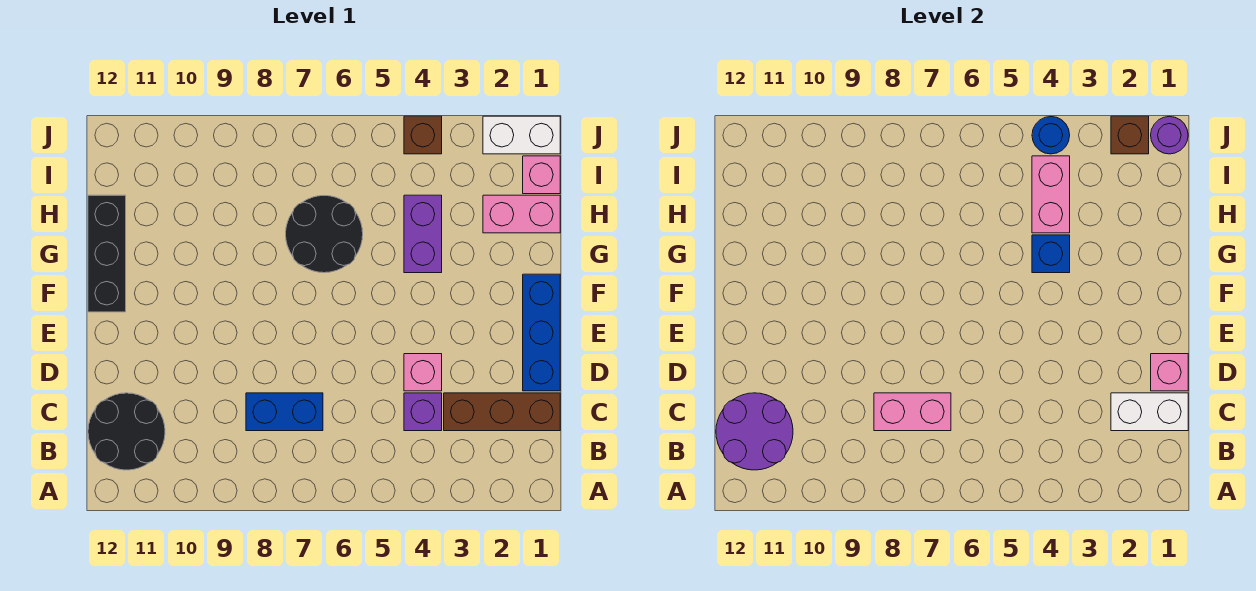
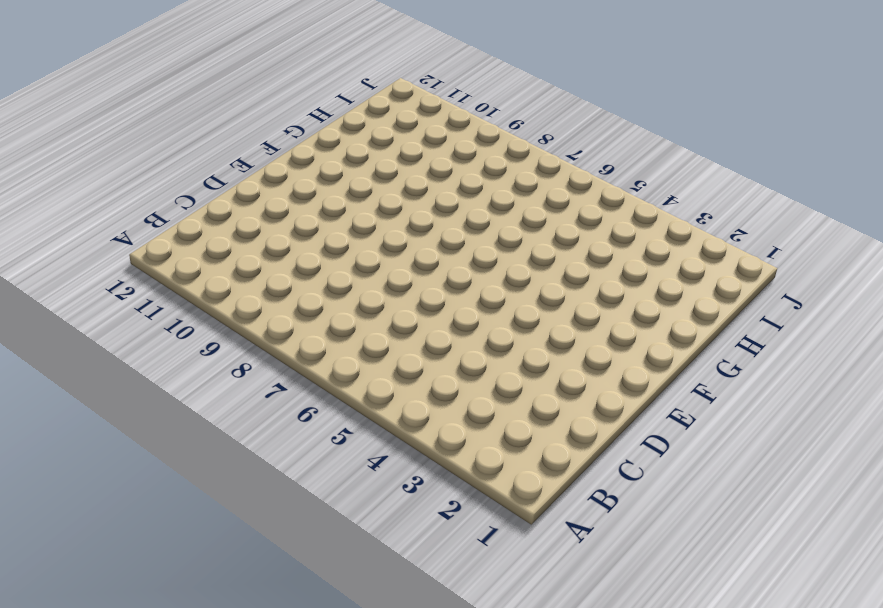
none -> black round brick B11:C12 level 1
none -> brown brick C1:C3 level 1
none -> purple brick C4 level 1

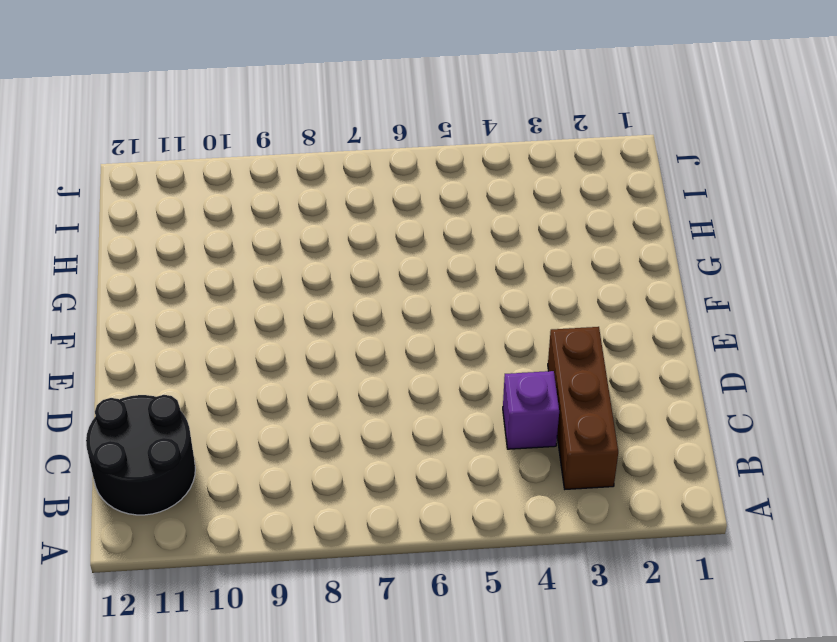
brown brick B3:D3 level 1 -> brown brick C1:C3 level 1
none -> blue brick C7:C8 level 1
none -> blue brick D1:F1 level 1
none -> pink brick D4 level 1

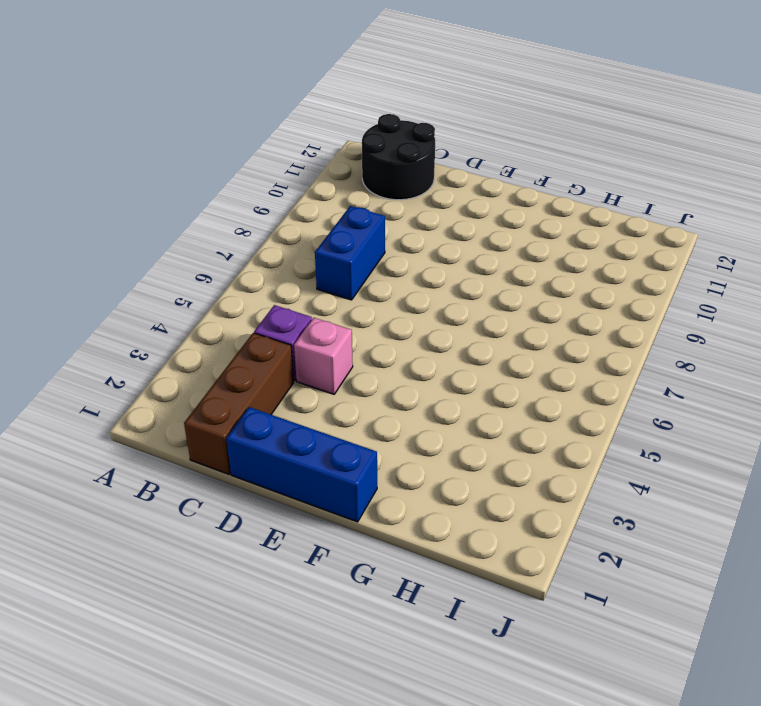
none -> black brick F12:H12 level 1
none -> purple brick G4:H4 level 1
none -> black round brick G6:H7 level 1

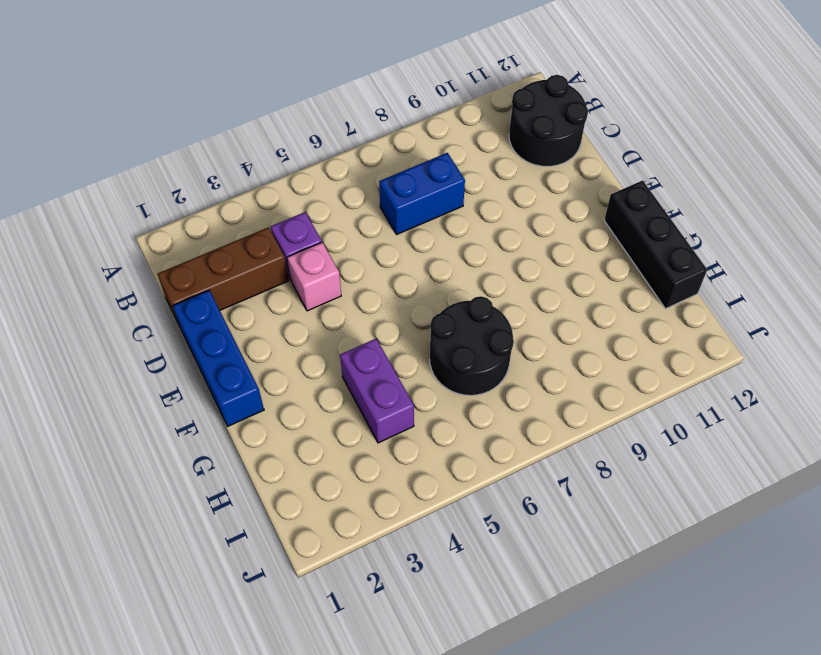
none -> pink brick H1:H2 level 1
none -> pink brick I1 level 1
none -> white brick J1:J2 level 1

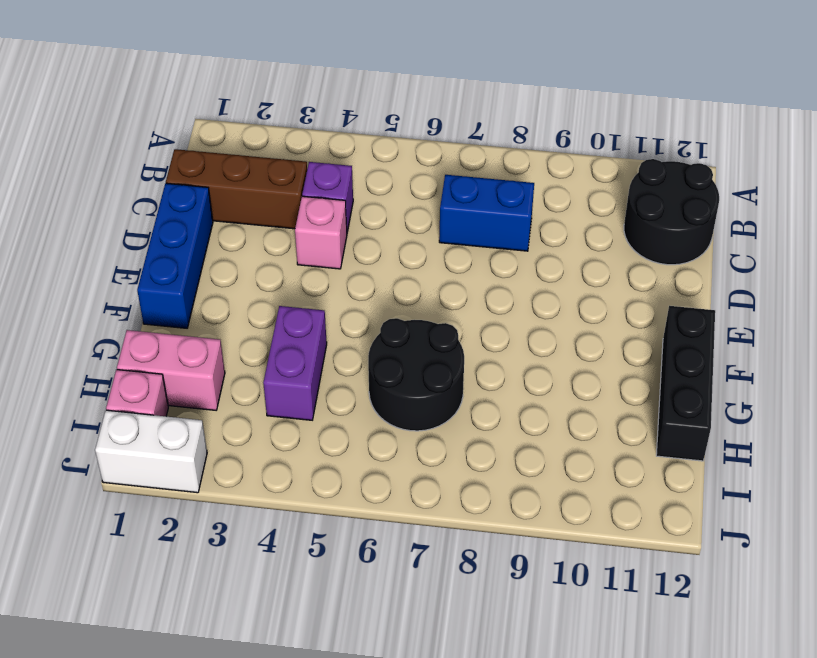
none -> brown brick J4 level 1
none -> purple round brick B11:C12 level 2
none -> white brick C1:C2 level 2

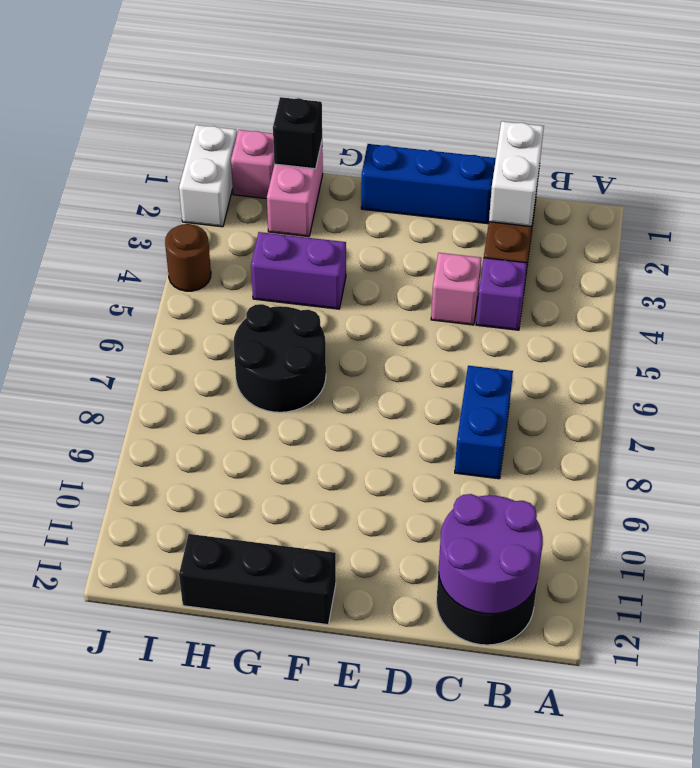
black brick H1 level 2 -> none
brown round brick J4 level 1 -> brown brick J4 level 1
none -> pink brick C7:C8 level 2
none -> pink brick D1 level 2
none -> blue brick G4 level 2

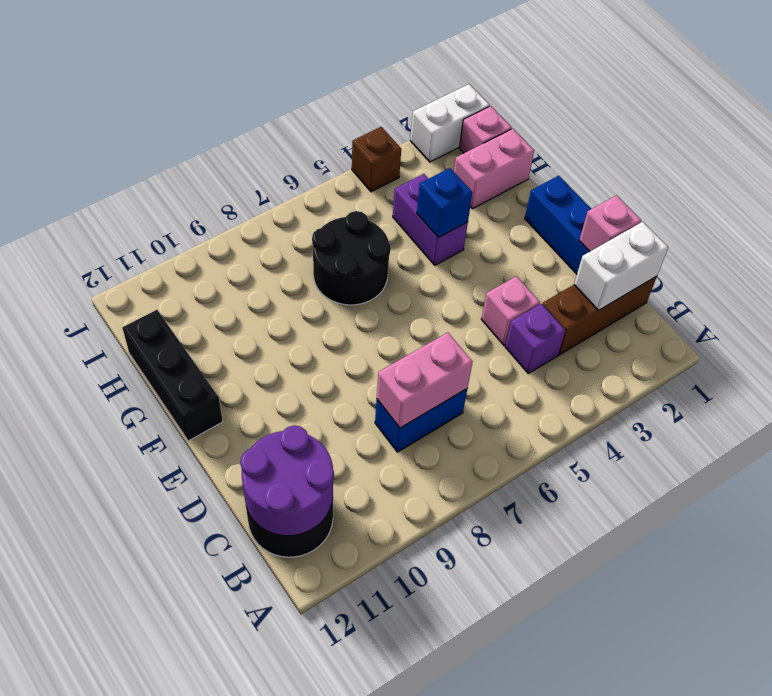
none -> pink brick H4:I4 level 2
none -> purple round brick J1 level 2
none -> brown brick J2 level 2

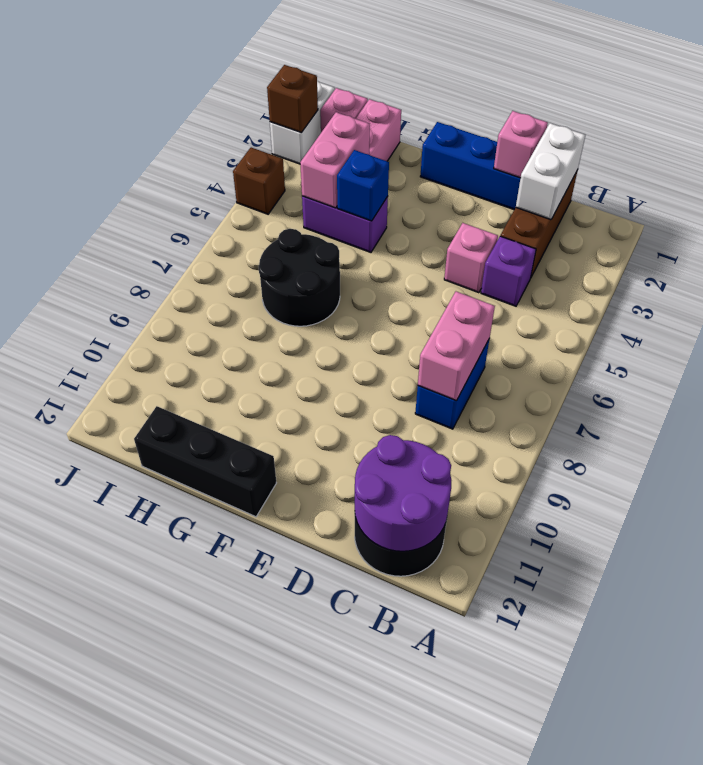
pink brick H3:H4 level 2 -> pink brick H4:I4 level 2
none -> purple round brick J1 level 2
none -> blue round brick J4 level 2

